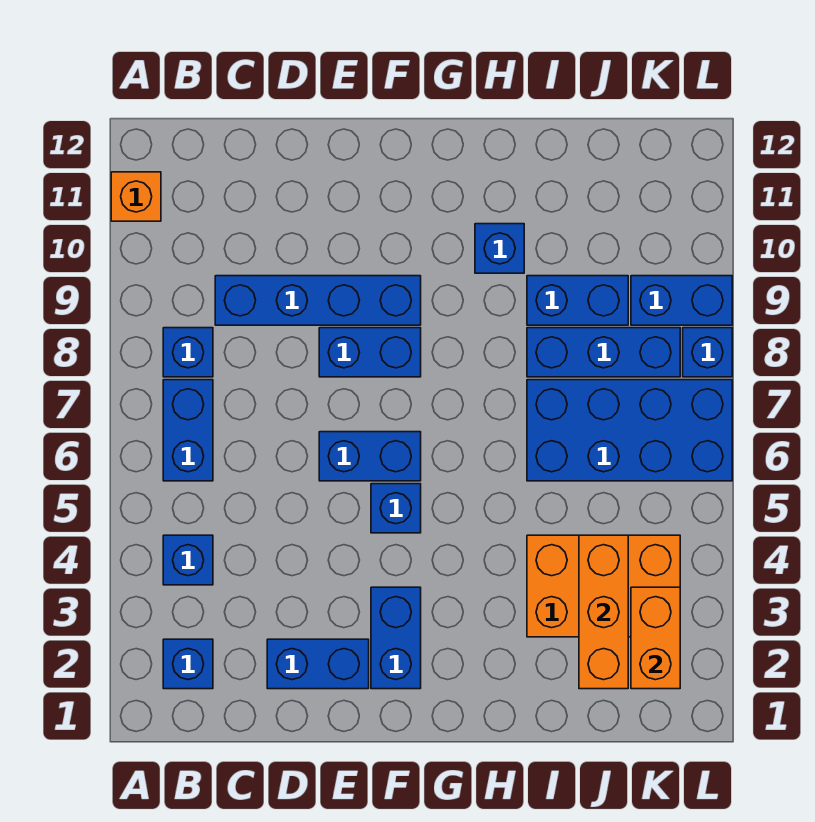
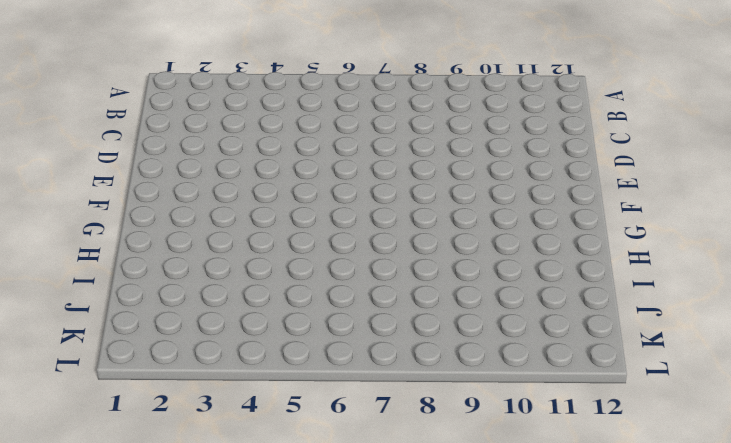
none -> orange brick A11 level 1
none -> blue brick B2 level 1
none -> blue brick B4 level 1

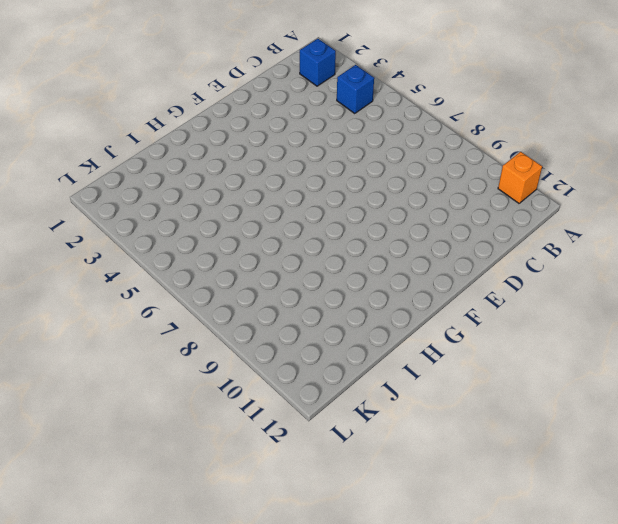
none -> blue brick B6:B7 level 1
none -> blue brick B8 level 1
none -> blue brick C9:F9 level 1

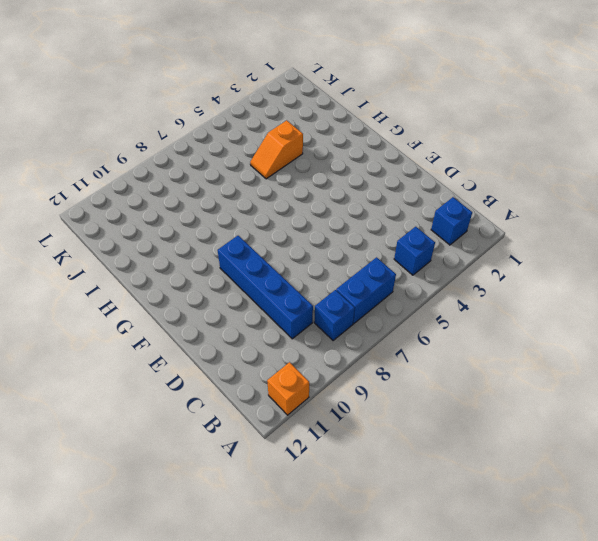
orange slope I4:I5 level 1 top 4 -> orange brick I3:K4 level 1
none -> blue brick D2:E2 level 1
none -> blue brick E6:F6 level 1
none -> blue brick E8:F8 level 1

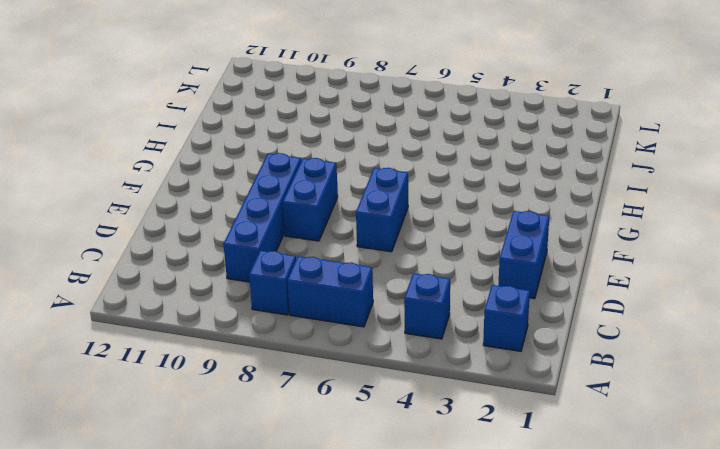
none -> orange brick A11 level 1
none -> blue brick F2:F3 level 1
none -> blue brick F5 level 1

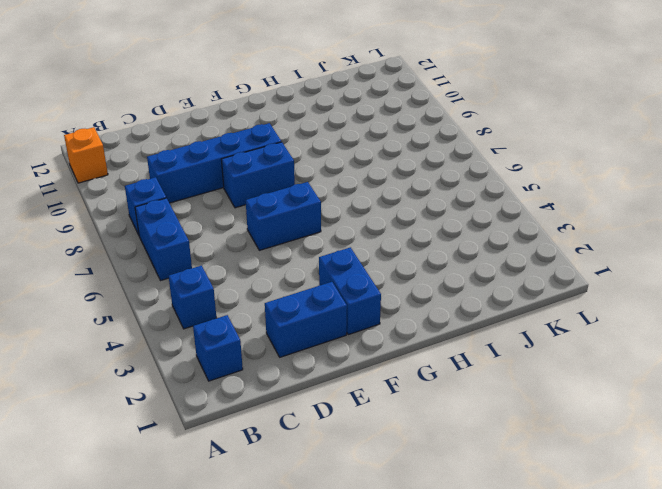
none -> blue brick F5 level 1
none -> blue brick H10 level 1
none -> orange brick I3:K4 level 1

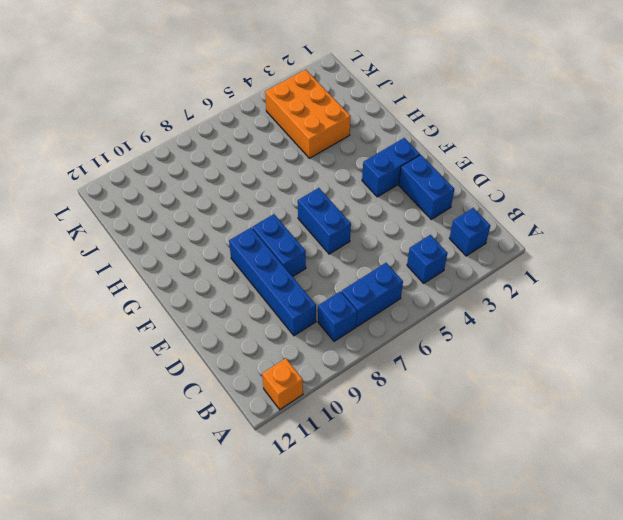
none -> blue brick F5 level 1
none -> blue brick H10 level 1
none -> blue brick I6:L7 level 1

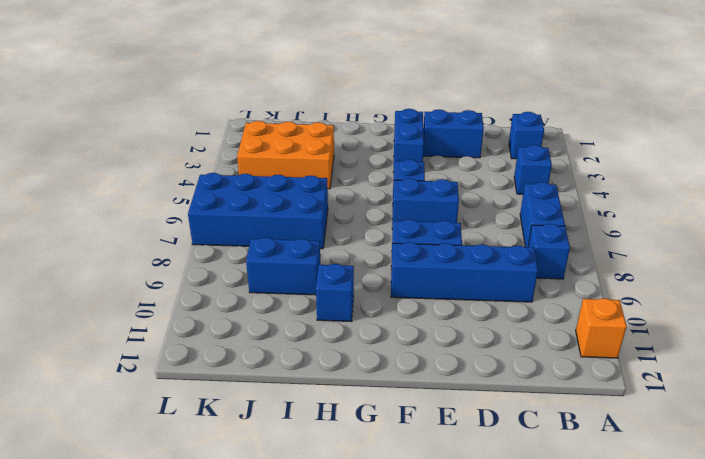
none -> blue brick I8:K8 level 1
none -> blue brick K9:L9 level 1
none -> blue brick L8 level 1

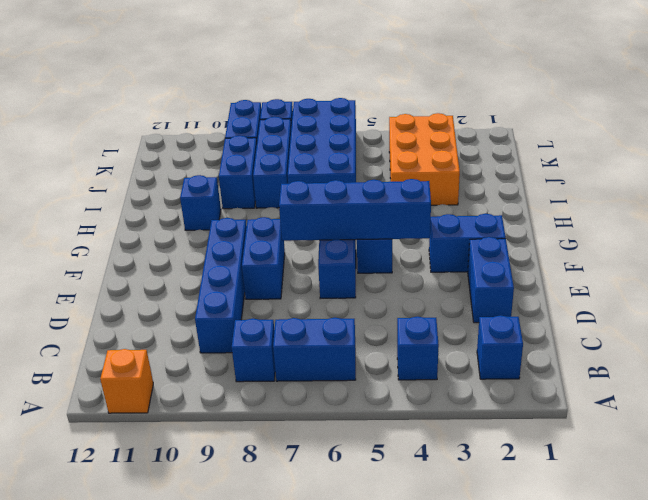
blue brick F4:F7 level 2 -> none
none -> orange brick J2:J4 level 2
none -> orange brick K2:K3 level 2

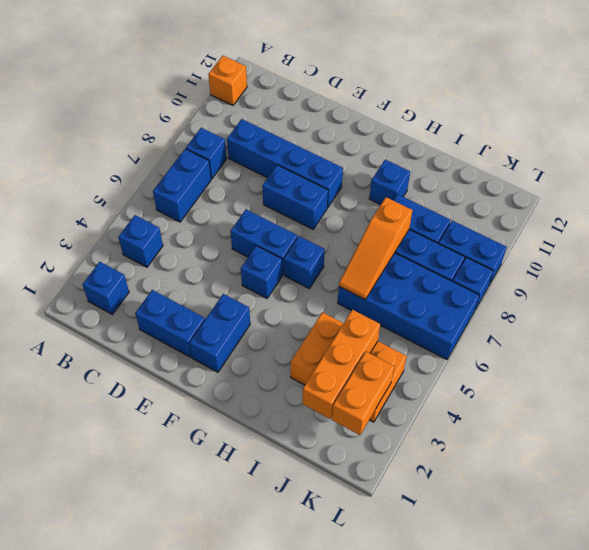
blue brick G6 level 1 -> none
orange slope I6:I8 level 2 top 8 -> none

